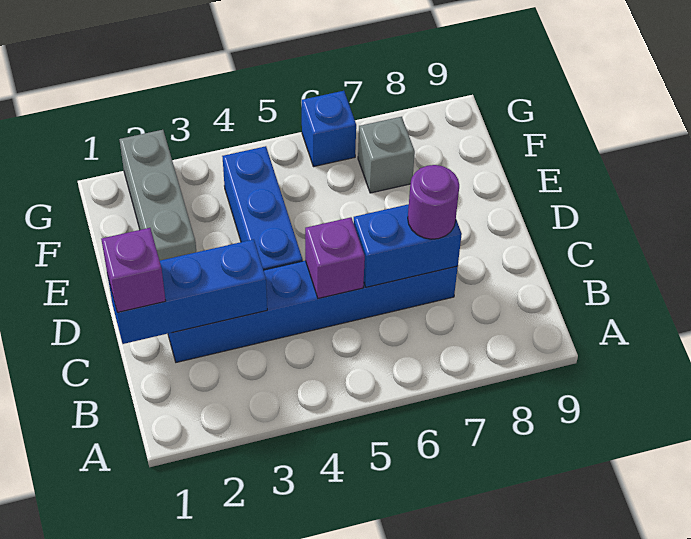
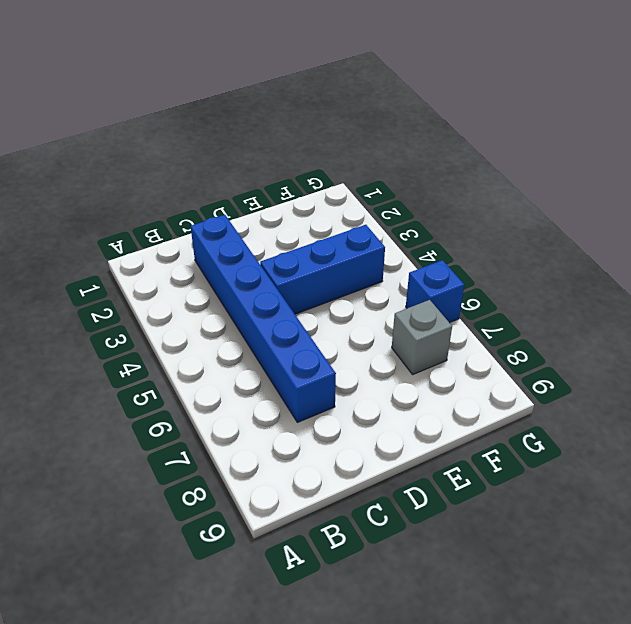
none -> grey brick E2:G2 level 1
none -> blue brick C1:C3 level 2

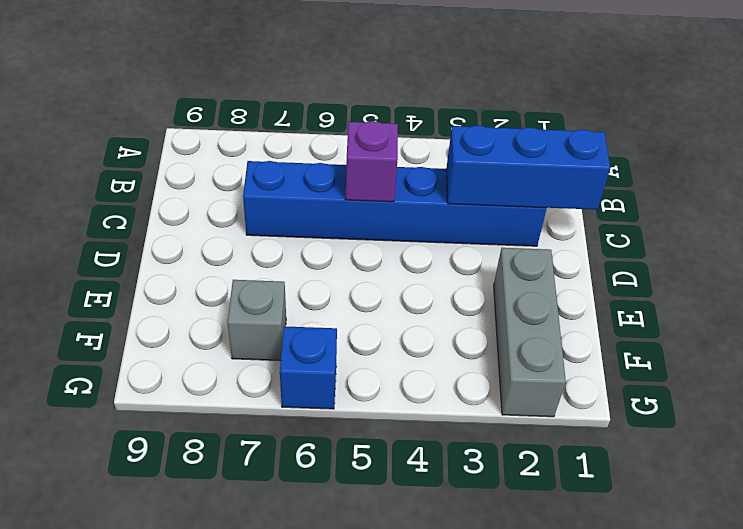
none -> blue brick D4:F4 level 1
none -> blue brick C6:C7 level 2

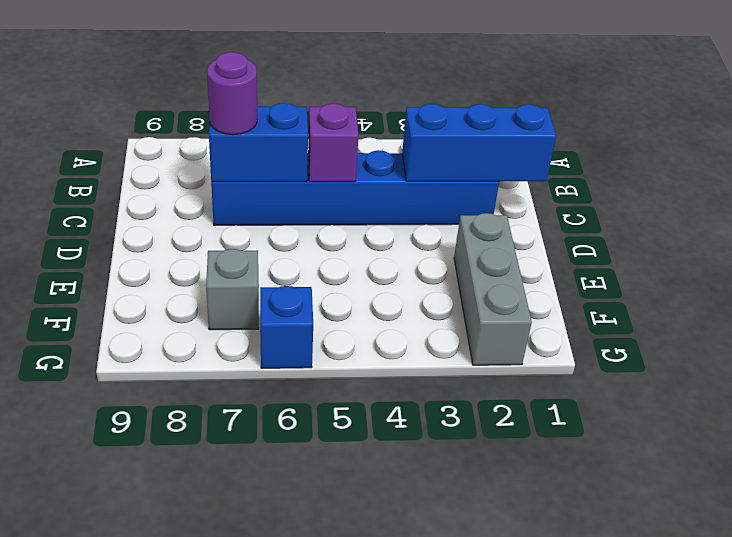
none -> blue brick D4:F4 level 1
none -> purple brick C1 level 3

